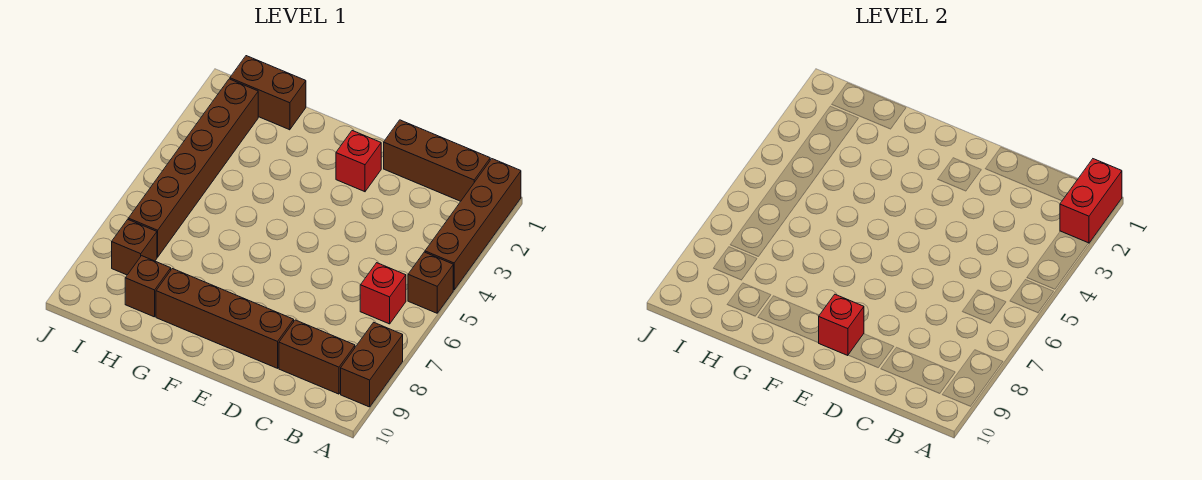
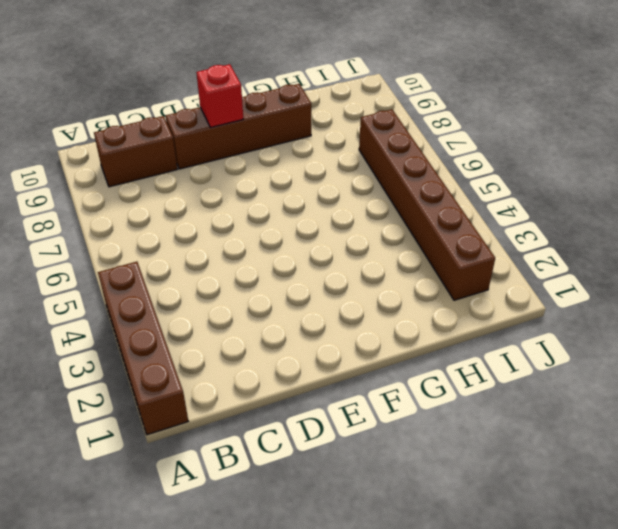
none -> brown brick A5 level 1
none -> brown brick A8:A9 level 1
none -> brown brick B1:D1 level 1

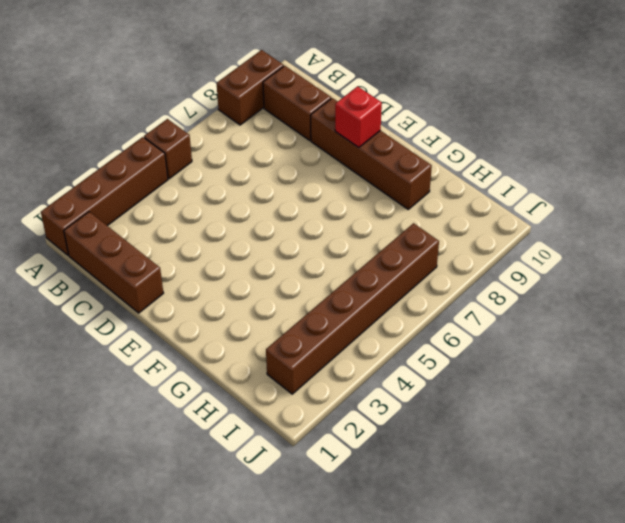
none -> red brick B6 level 1
none -> red brick E2 level 1
none -> brown brick H1:I1 level 1

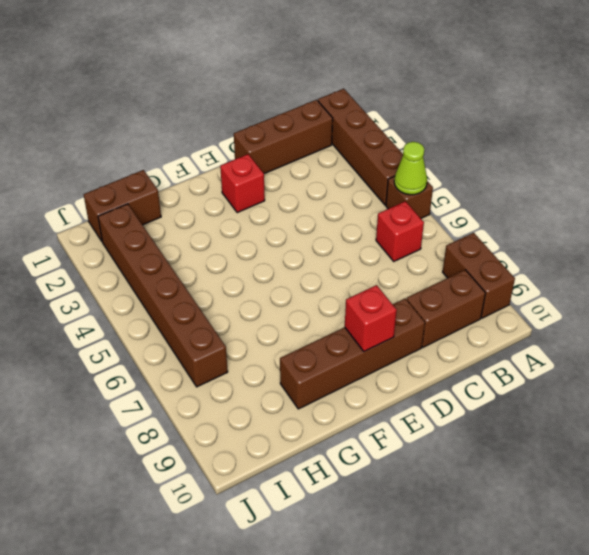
lime cone A5 level 2 -> none
none -> brown brick H9 level 1
none -> brown brick I8 level 1
none -> red brick A1:A2 level 2

